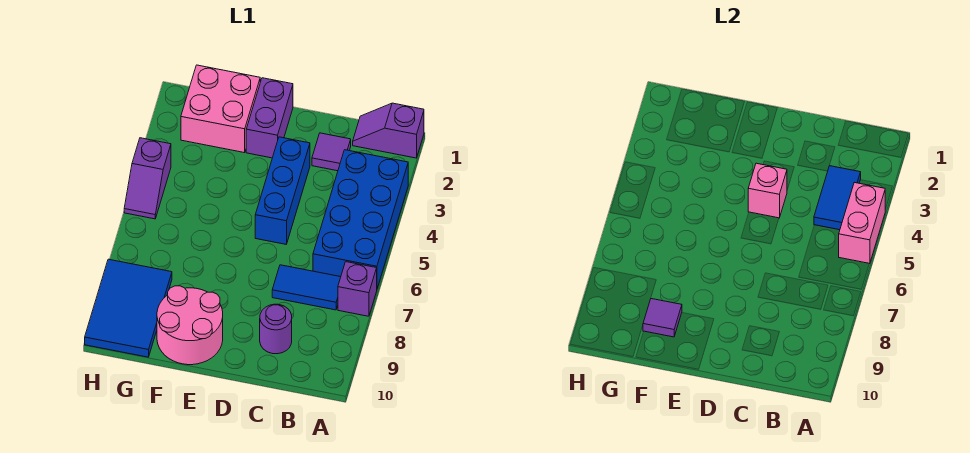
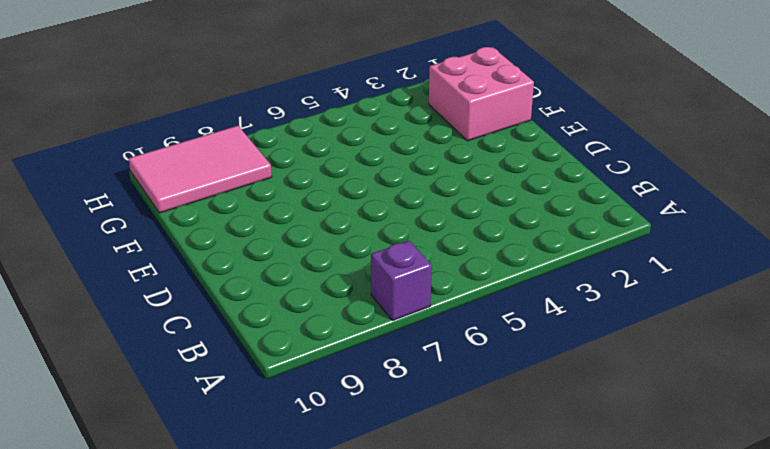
pink tile G8:H10 level 1 -> blue tile G8:H10 level 1
none -> purple slope A1:B1 level 1 top A
none -> blue brick A3:B6 level 1
none -> blue tile B7:C7 level 1

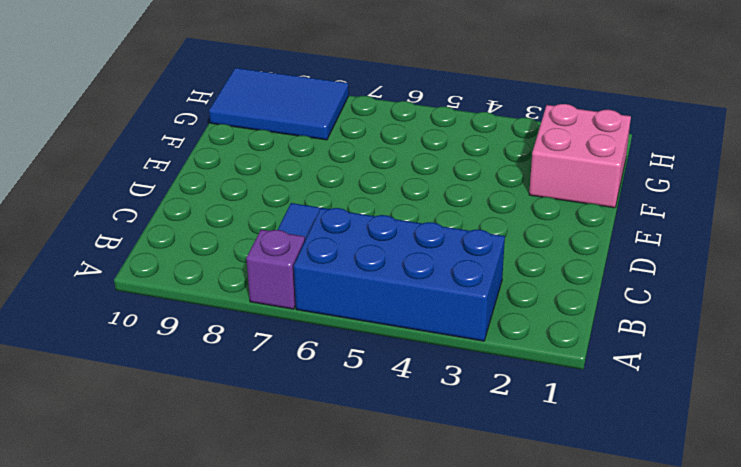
none -> purple slope A1:B1 level 1 top A
none -> purple tile C2 level 1
none -> purple round brick C9 level 1

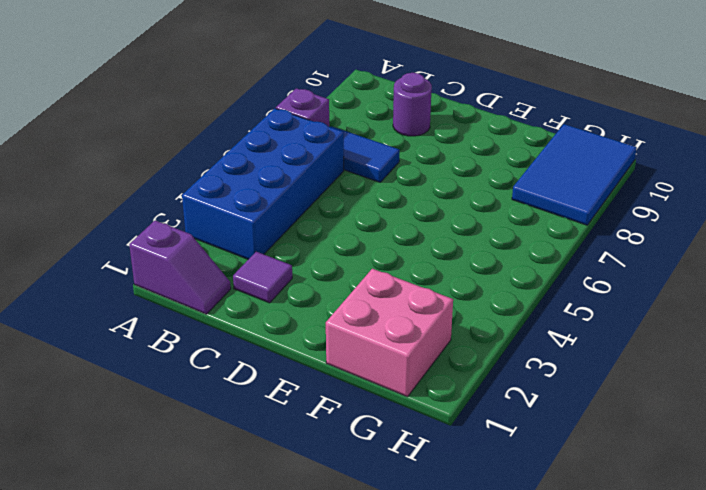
none -> blue brick D3:D5 level 1
none -> purple brick E1:E2 level 1
none -> pink round brick E9:F10 level 1

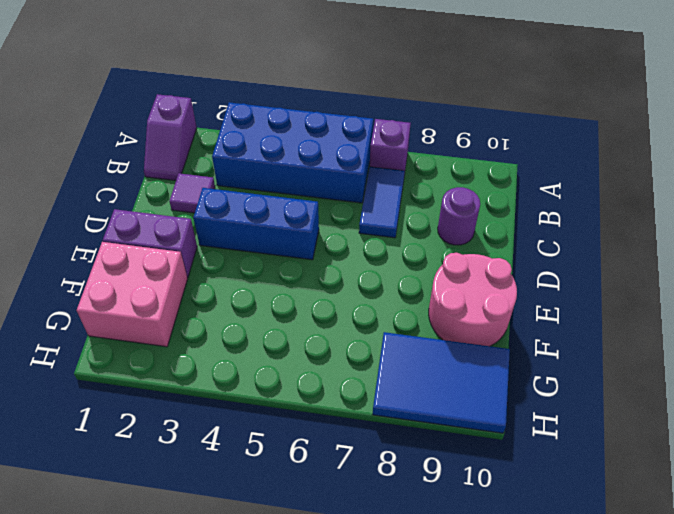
none -> purple slope H4:H5 level 1 top 4
none -> pink brick A4:A5 level 2
none -> blue tile B3:B4 level 2

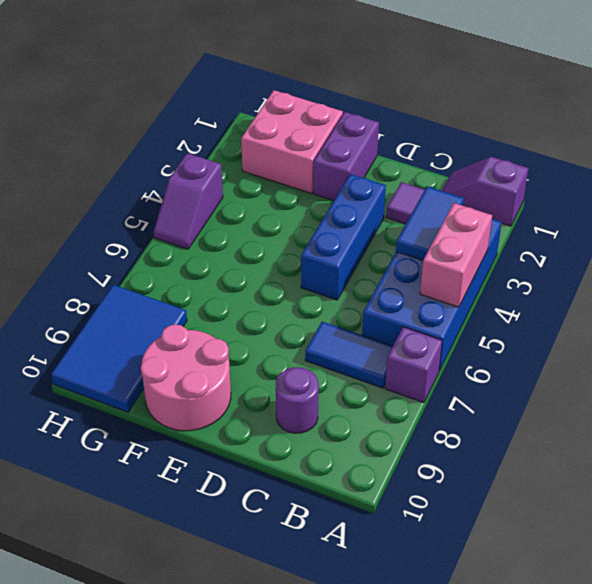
none -> pink brick D4 level 2
none -> purple tile F9 level 2

